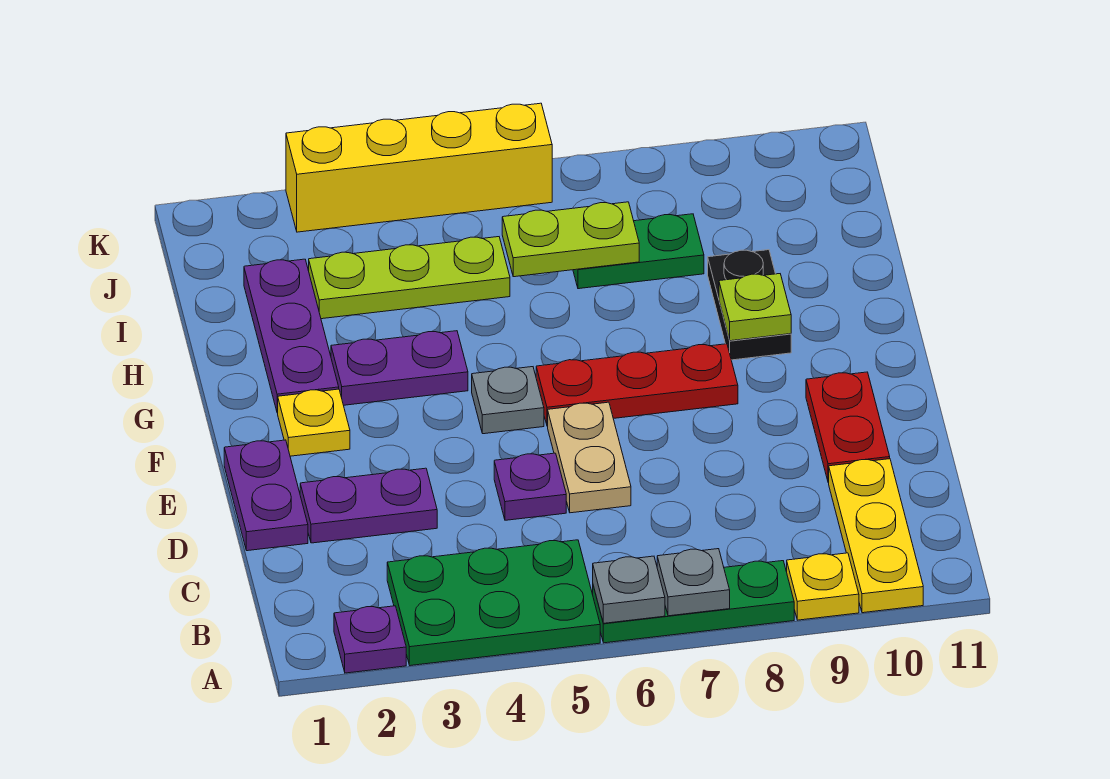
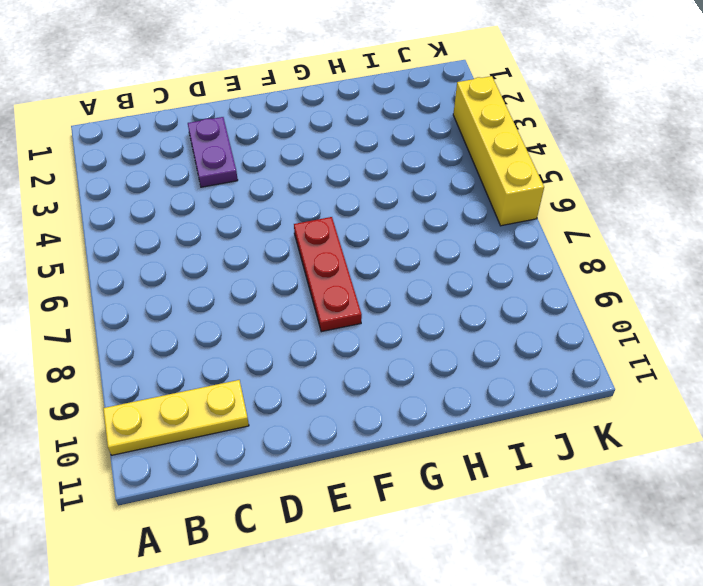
none -> purple plate A2 level 1
none -> green plate A3:B5 level 1
none -> green plate A6:A8 level 1

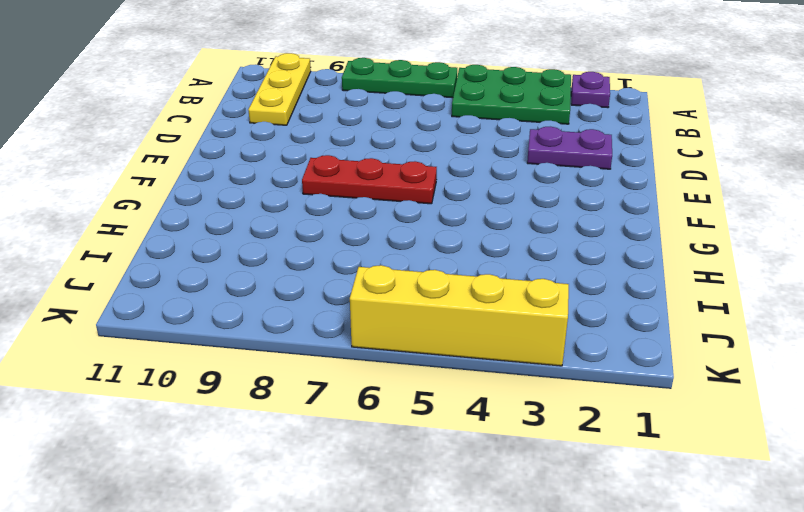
none -> yellow plate A9 level 1
none -> purple plate D1:E1 level 1
none -> purple plate D5 level 1

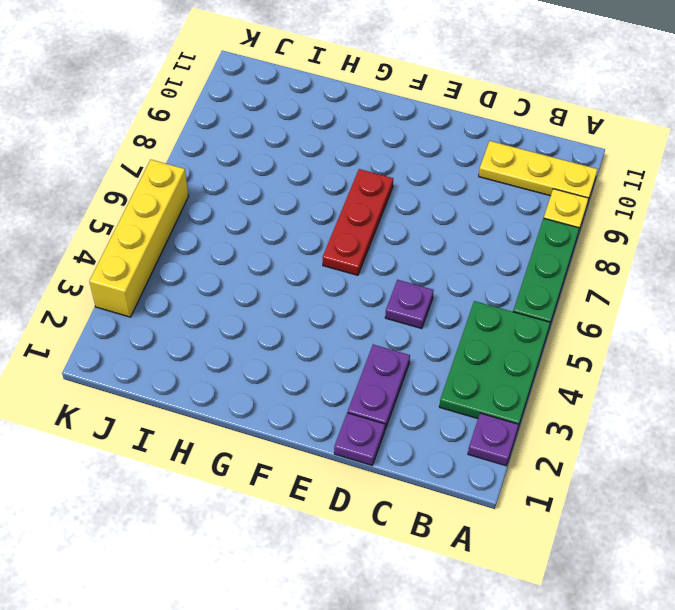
purple plate D1 level 1 -> purple plate D1:E1 level 1
none -> tan plate D6:E6 level 1
none -> red plate D10:E10 level 1
none -> yellow plate F2 level 1

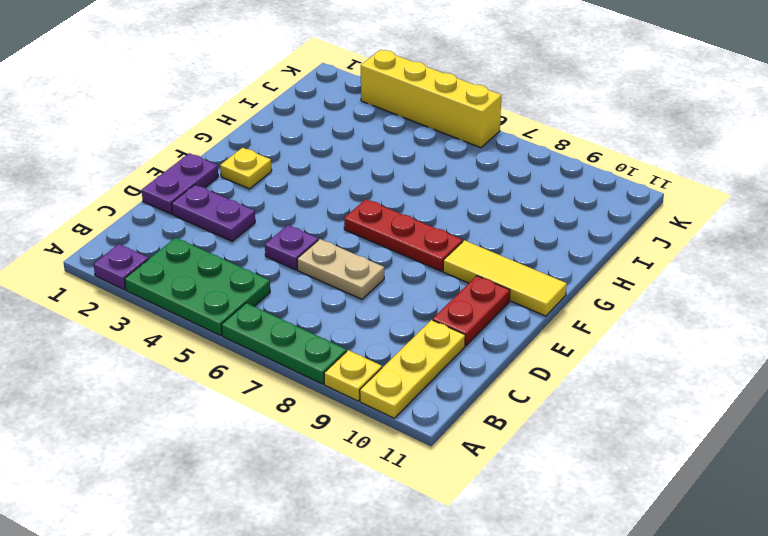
tan plate D6:D7 level 1 -> tan plate D6:E6 level 1
yellow tile F9:F11 level 1 -> none
none -> grey plate F5 level 1
none -> purple plate G2:I2 level 1
none -> purple plate G3:G4 level 1

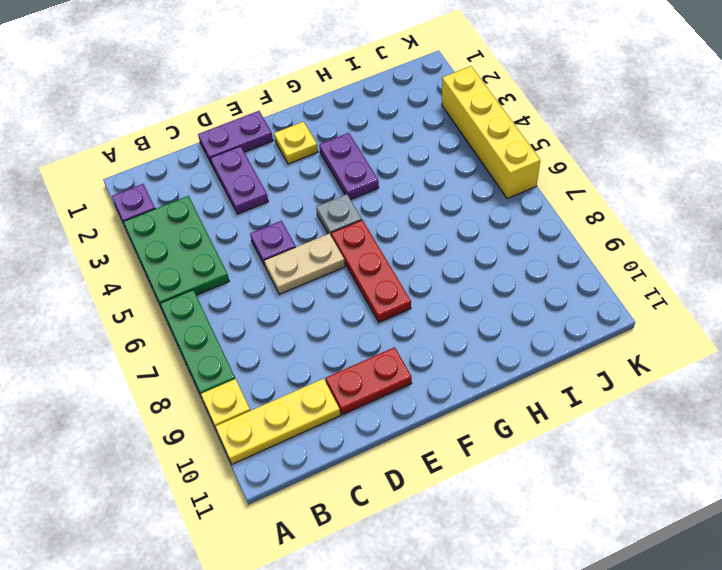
none -> purple plate G2:I2 level 1
none -> black plate G9:H9 level 1
none -> lime plate I3:I5 level 1

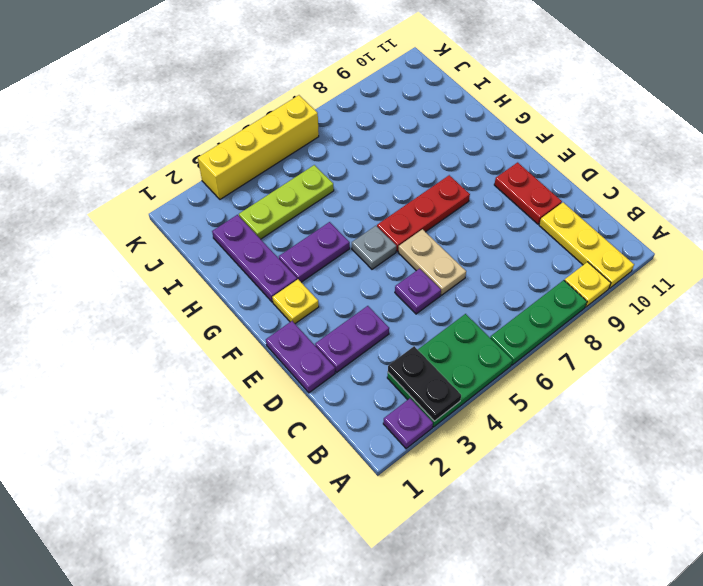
black plate A3:B3 level 2 -> black plate G9:H9 level 1
none -> green plate I7:I8 level 1
none -> grey plate A6 level 2
none -> grey plate A7 level 2

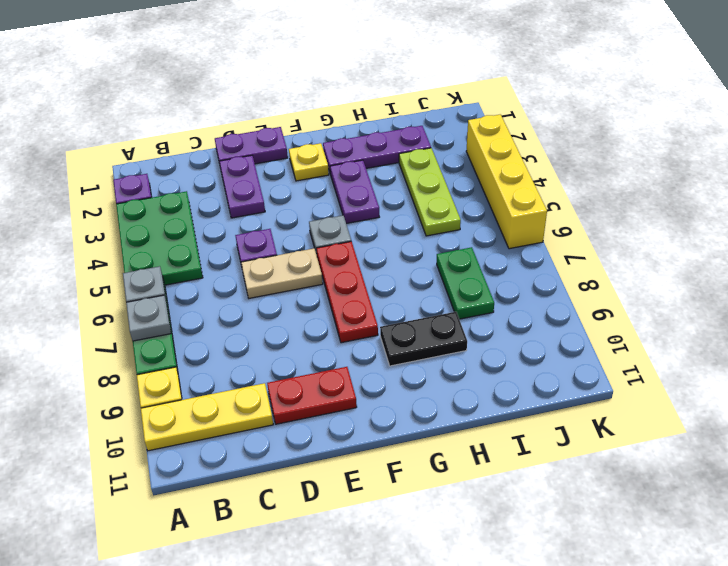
none -> lime plate G9 level 2
none -> lime plate I6:I7 level 2

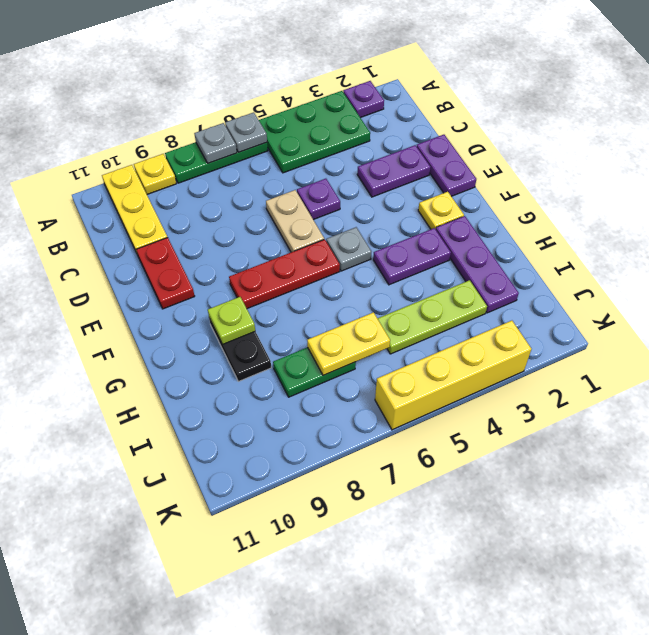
yellow plate I6:I7 level 2 -> lime plate I6:I7 level 2

